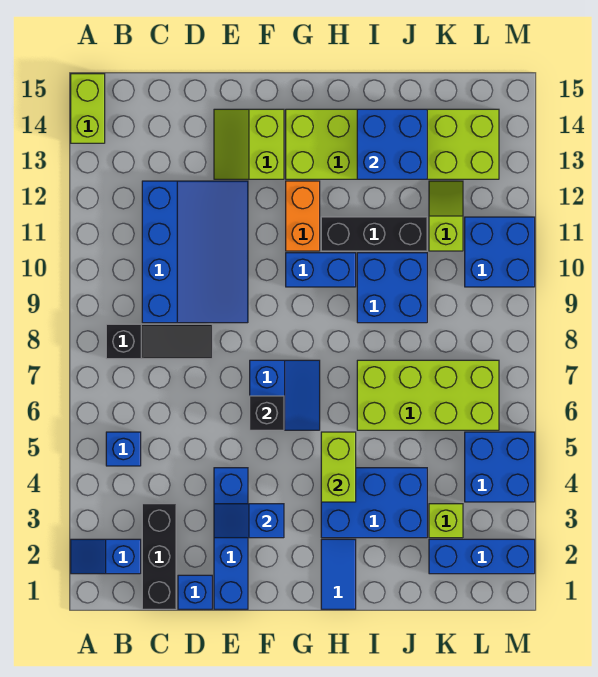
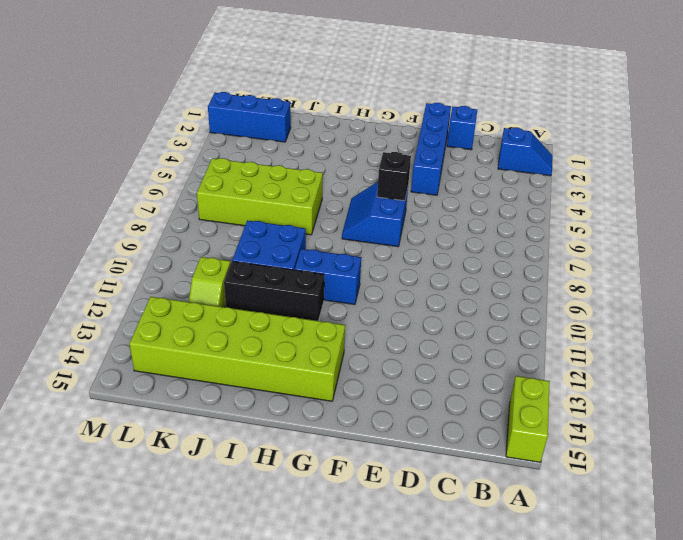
none -> blue brick B5 level 1
none -> black slope B8:D8 level 1 top B
none -> black brick C1:C3 level 1

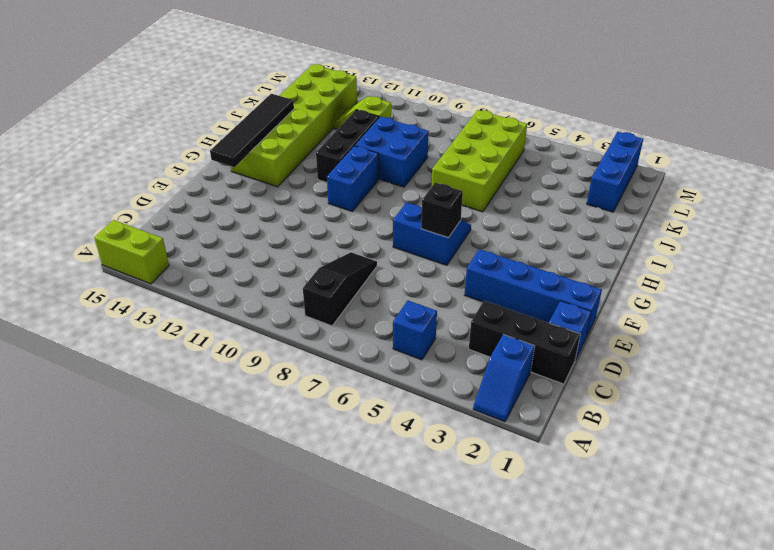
black tile F14:I14 level 2 -> blue brick I13:J14 level 2
none -> blue slope C9:E12 level 1 top C
none -> lime slope E13:F14 level 1 top F
none -> orange brick G11:G12 level 1

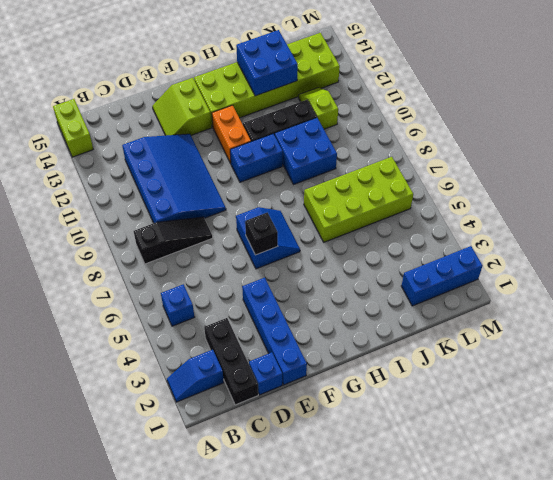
none -> blue tile H1:H2 level 1
none -> blue brick H3:J4 level 1
none -> lime brick K3 level 1

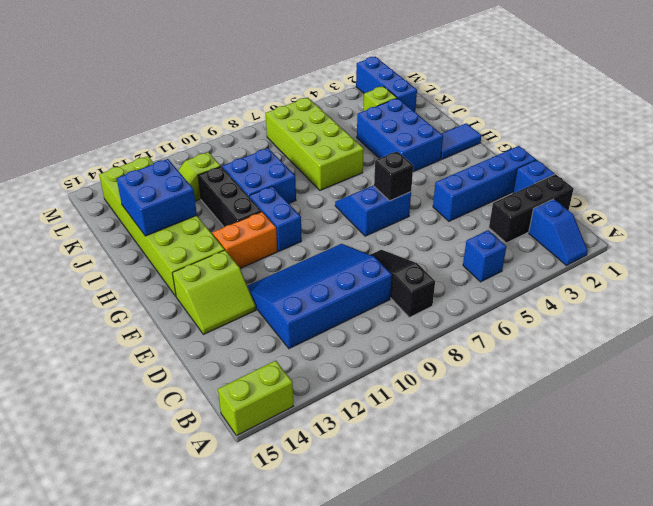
none -> blue brick L4:M5 level 1
none -> blue brick L10:M11 level 1
none -> blue slope E3:F3 level 2 top F

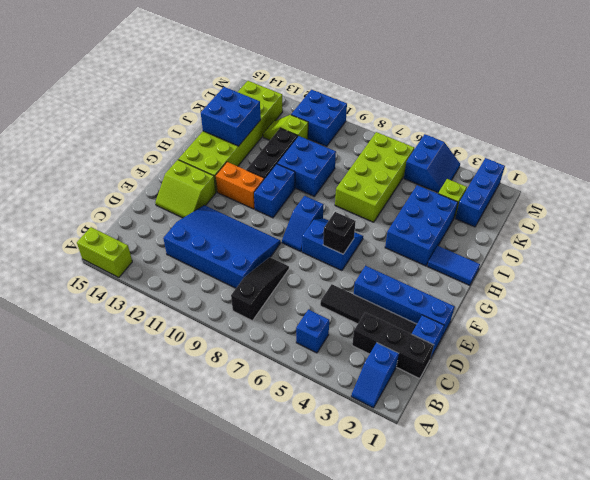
black tile D2:D5 level 1 -> none
blue slope F8:G8 level 1 top G -> blue slope E3:F3 level 2 top F
blue slope L4:M5 level 1 top 5 -> blue brick L4:M5 level 1
none -> lime brick H4:H5 level 2

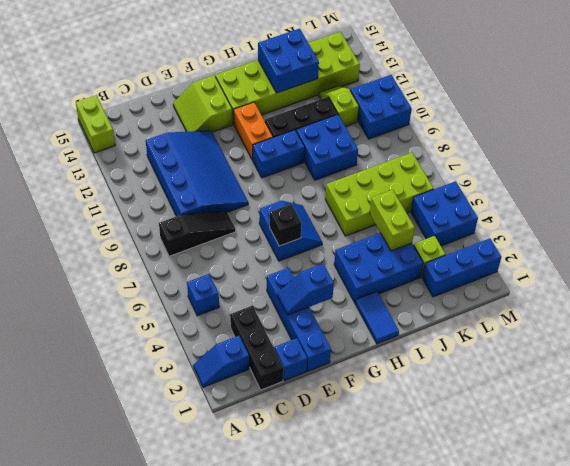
lime brick J4:J5 level 2 -> lime brick H4:H5 level 2

